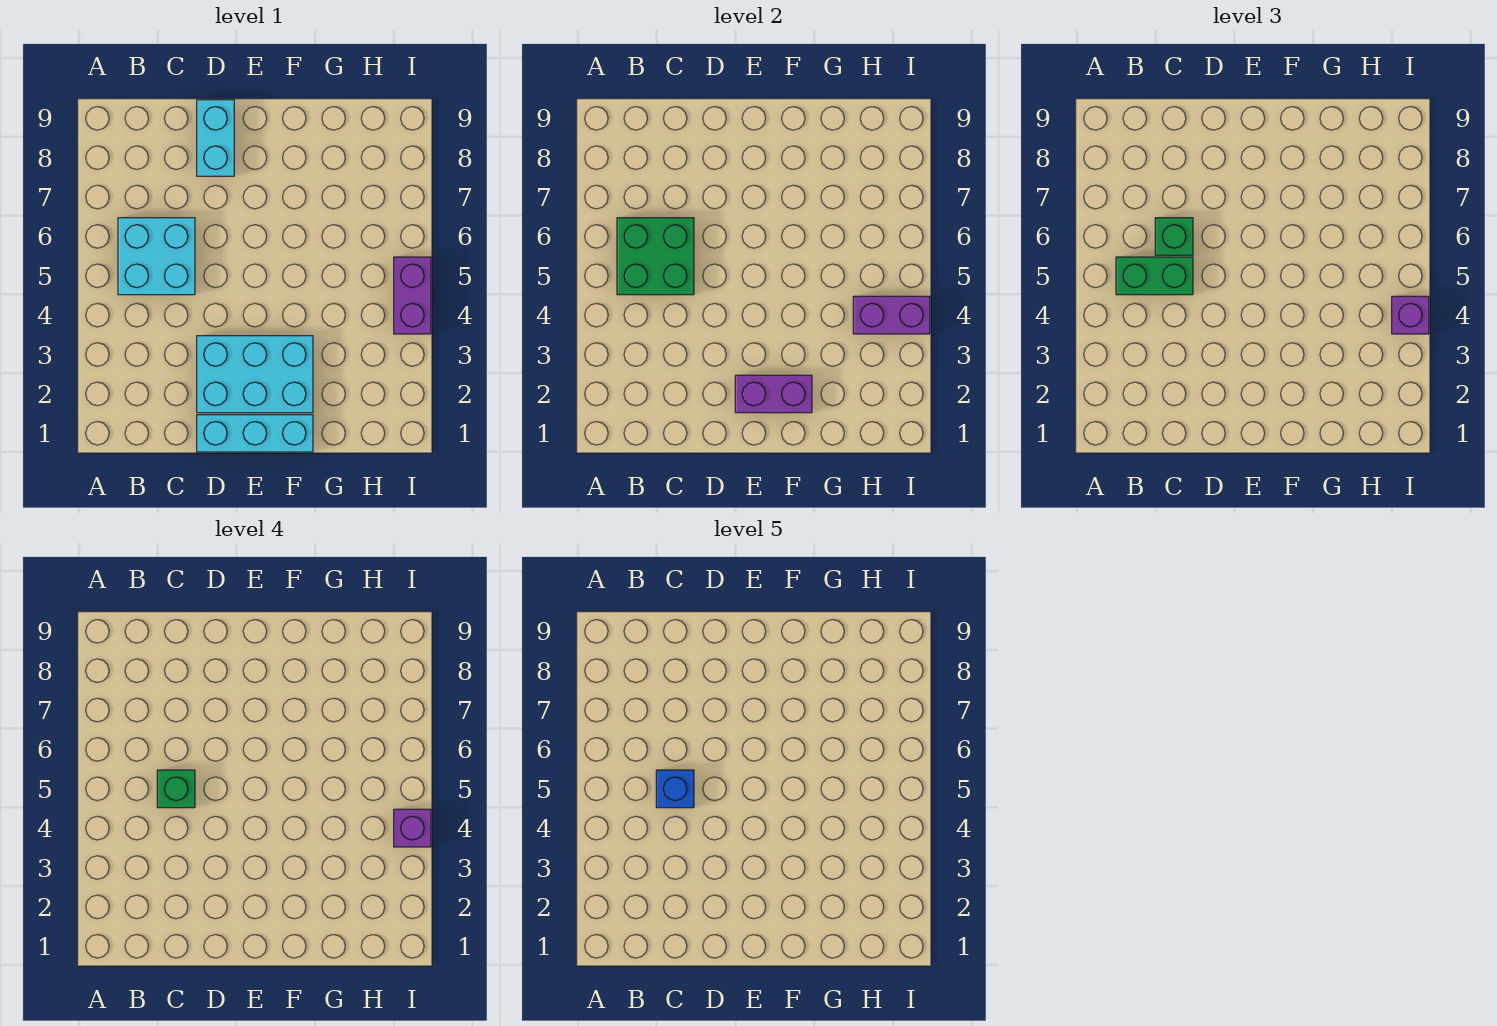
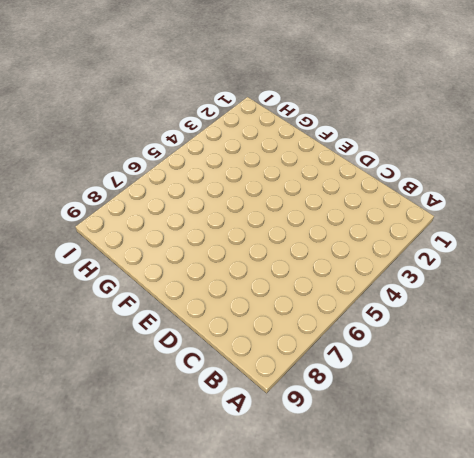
none -> cyan brick B5:C6 level 1
none -> cyan brick D1:F1 level 1
none -> cyan brick D2:F3 level 1

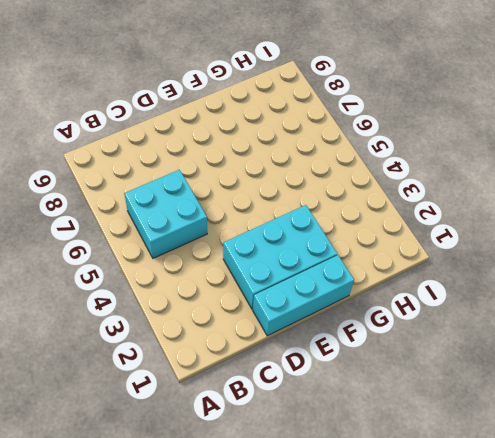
none -> cyan brick D8:D9 level 1
none -> purple brick I4:I5 level 1
none -> green brick B5:C6 level 2

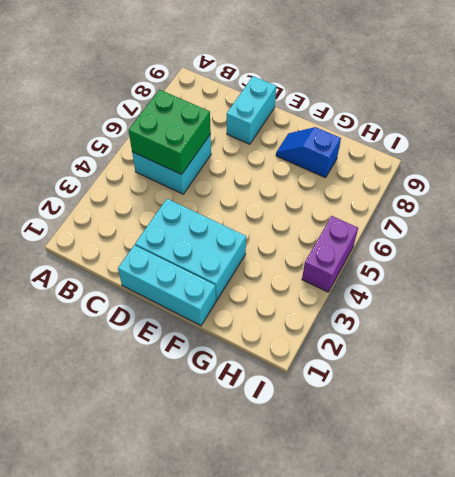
blue slope F8:G8 level 1 top G -> none
none -> purple brick E2:F2 level 2
none -> purple brick H4:I4 level 2
none -> green brick B5:C5 level 3

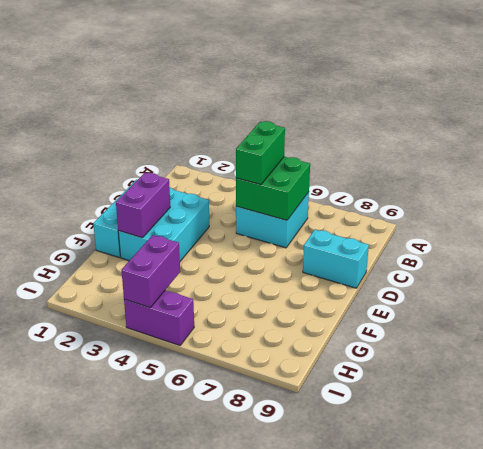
none -> green brick C6 level 3
none -> purple brick I4 level 3
none -> green brick C5 level 4

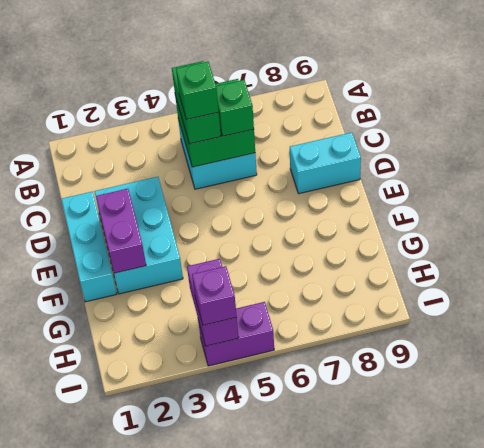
none -> purple brick I4 level 4
none -> blue brick C5 level 5

